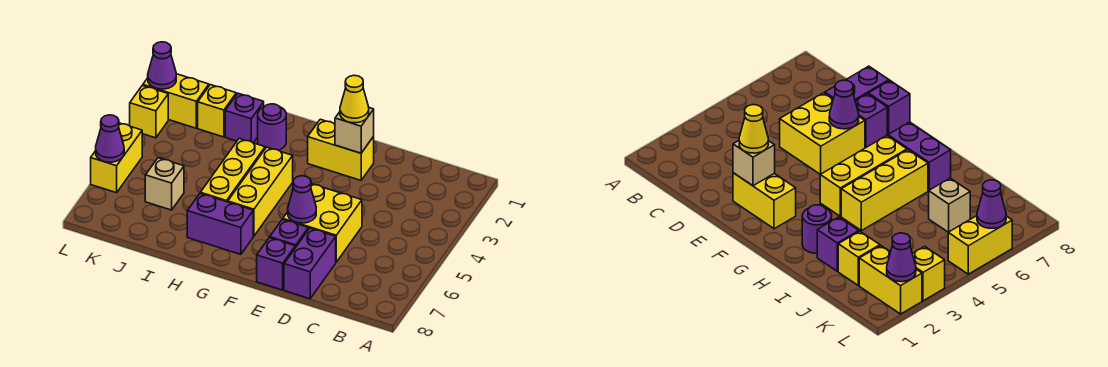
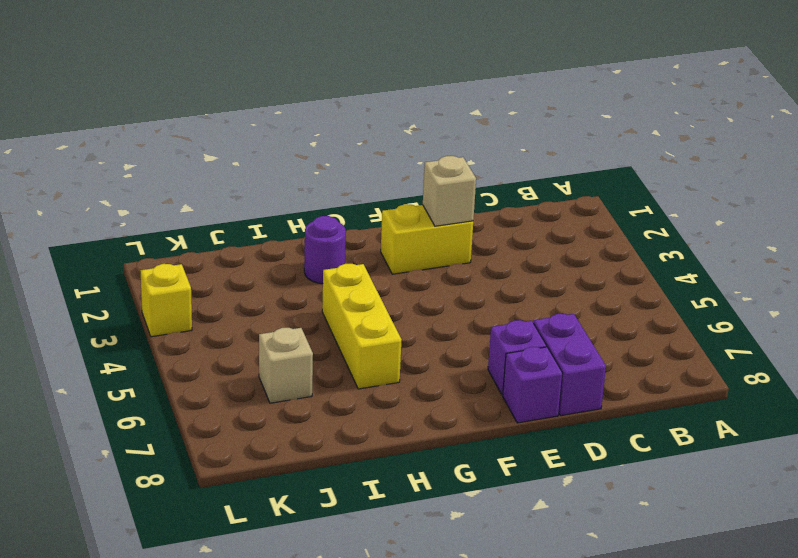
none -> yellow brick D5:E6 level 1
none -> yellow brick G4:G6 level 1
none -> purple brick G7:H7 level 1

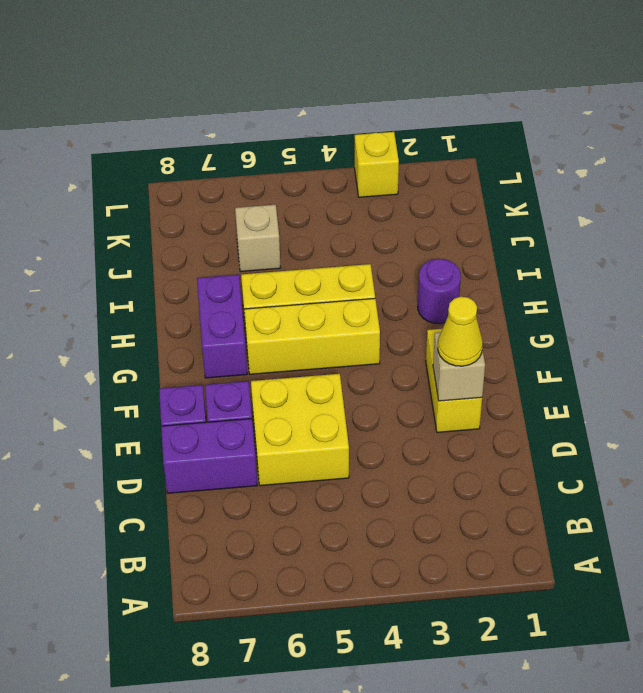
none -> purple brick I2 level 1
none -> yellow brick J2 level 1
none -> yellow brick K2:L2 level 1

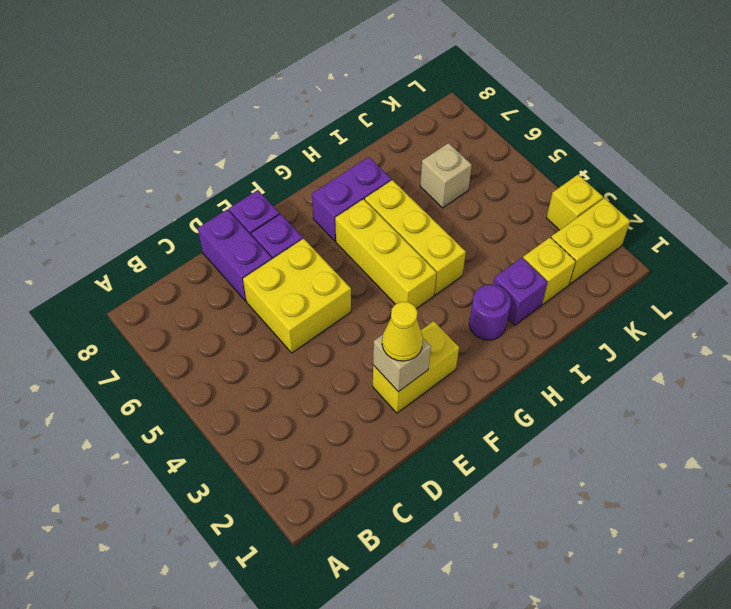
none -> yellow brick L5:L6 level 1
none -> purple cone E6 level 2
none -> purple cone L2 level 2

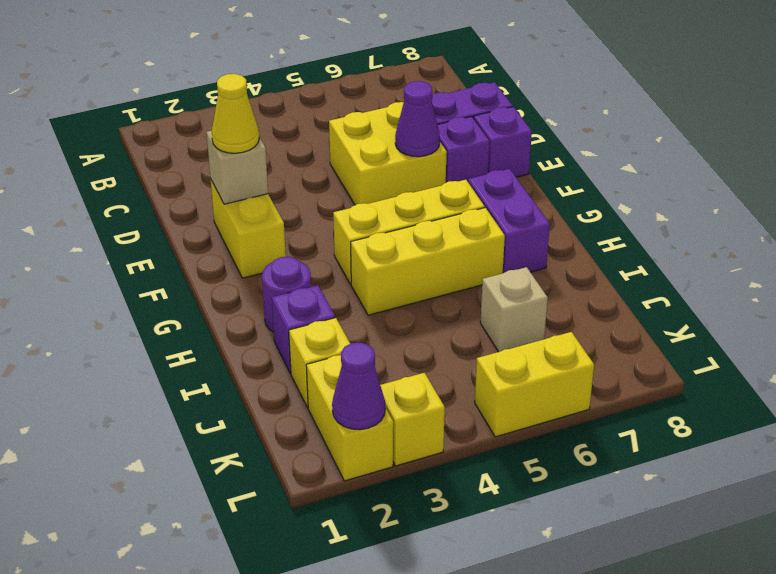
none -> purple cone L6 level 2

